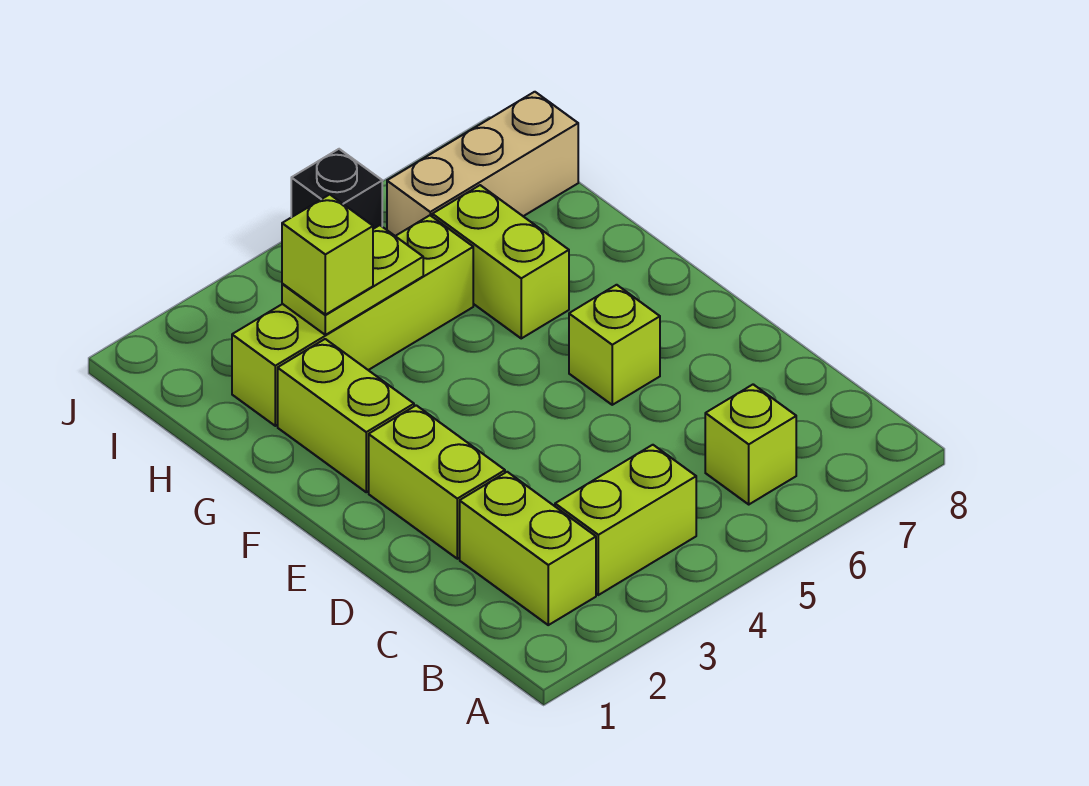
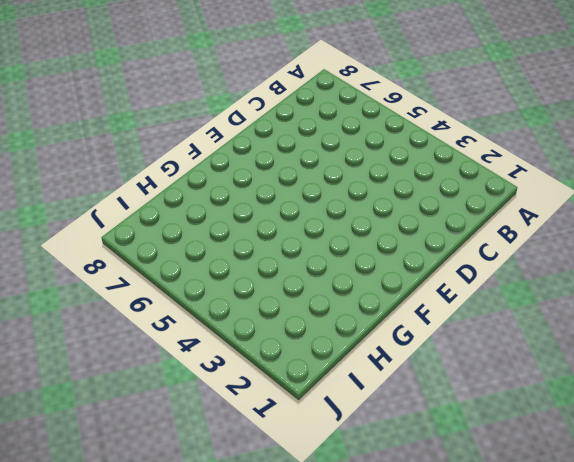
none -> lime brick B2:C2 level 1
none -> lime brick B3:B4 level 1
none -> lime brick B6 level 1

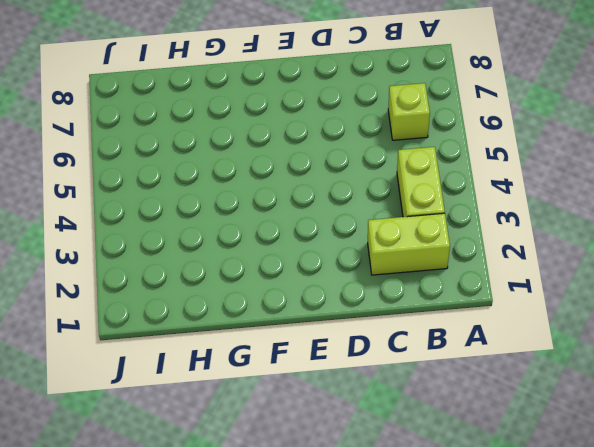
none -> lime brick D2:E2 level 1
none -> lime brick E6 level 1
none -> lime brick F2:G2 level 1

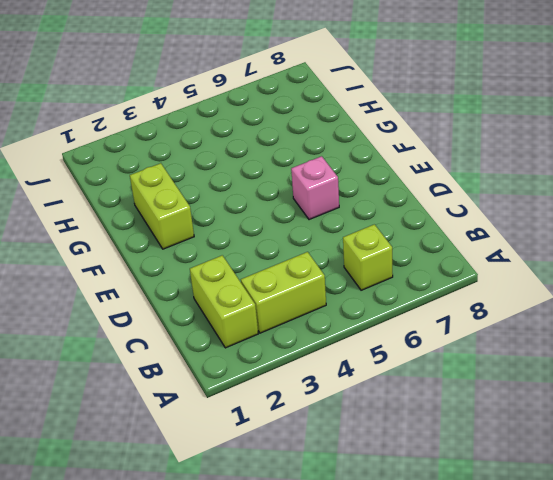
pink brick E6 level 1 -> lime brick E6 level 1
none -> lime brick D2:E2 level 1
none -> lime brick G6:H6 level 1
none -> lime brick H2:H5 level 1

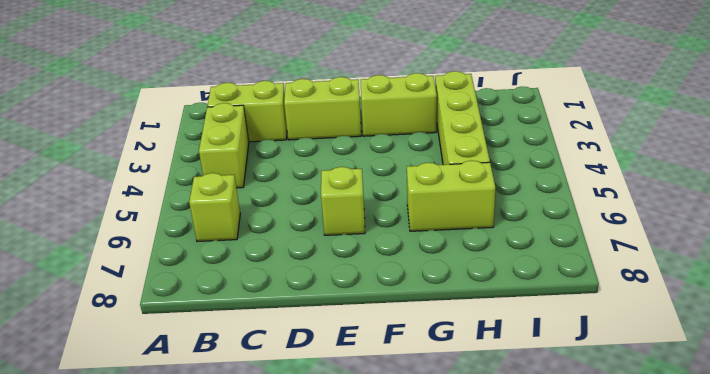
none -> tan brick I6:I8 level 1
none -> black brick J5 level 1
none -> lime plate H3:H4 level 2

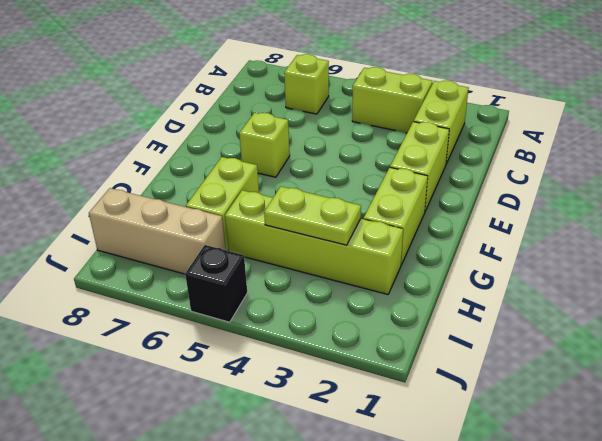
none -> lime brick H3 level 3

